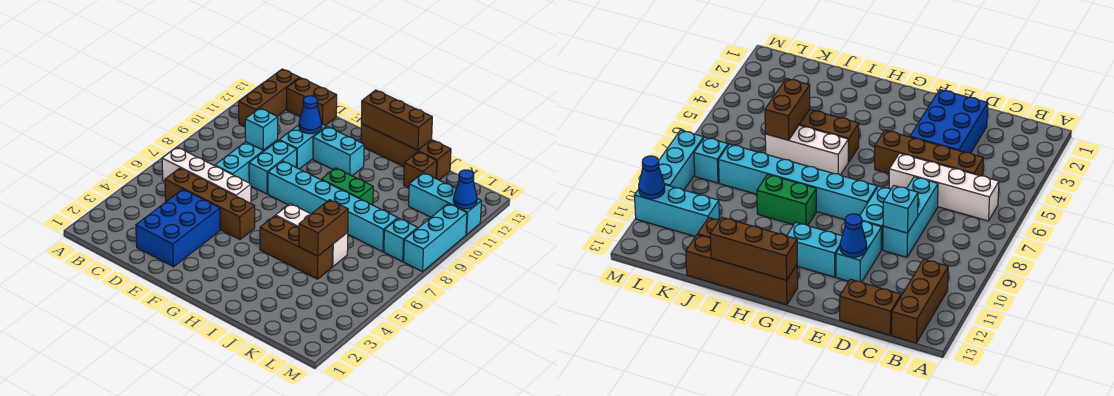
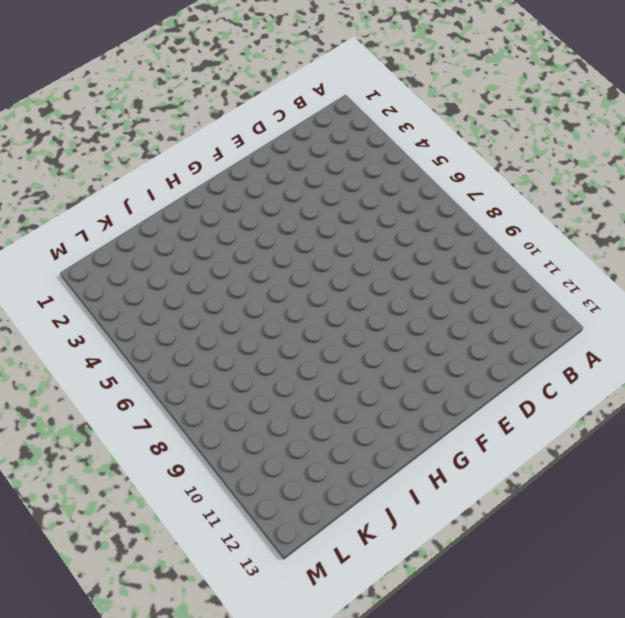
none -> white brick B6:E6 level 1
none -> brown brick B11:B13 level 1
none -> brown brick C5:F5 level 1

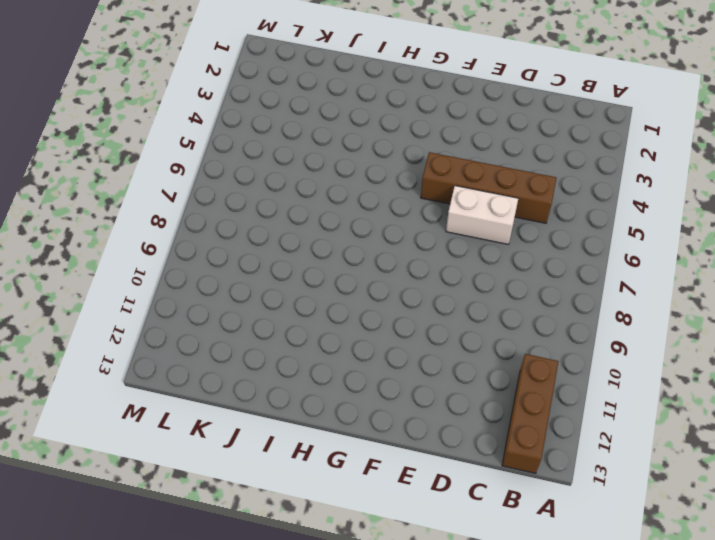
white brick D6:E6 level 1 -> white brick B6:E6 level 1
none -> brown brick C13:D13 level 1
none -> blue brick D2:E4 level 1
none -> cyan brick D7:D9 level 1

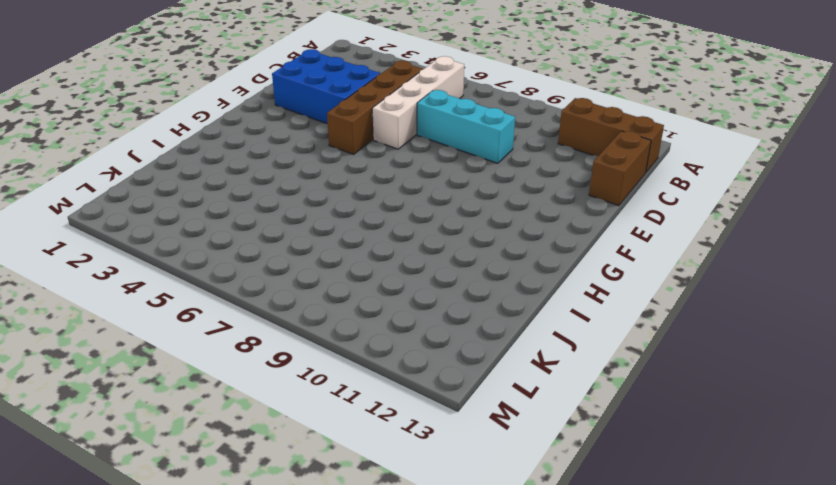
none -> cyan brick E8:E9 level 1
none -> cyan brick E10:E11 level 1
none -> cyan brick F8:K8 level 1

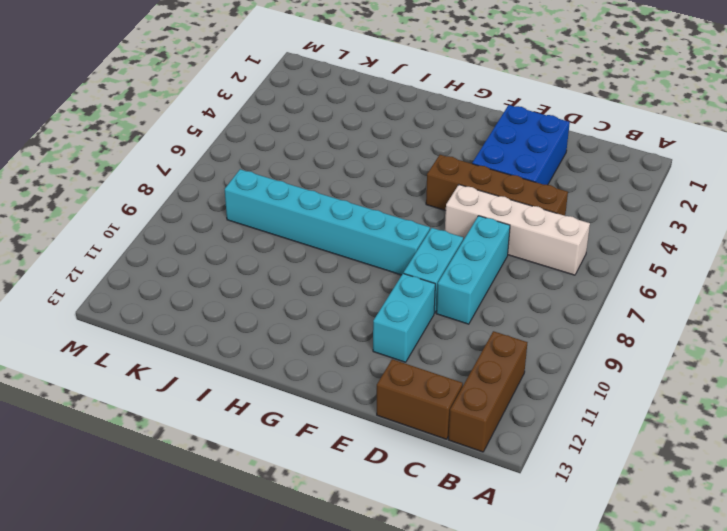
none -> cyan brick F11:G11 level 1
none -> brown brick G13:J13 level 1
none -> brown brick H5:J5 level 1

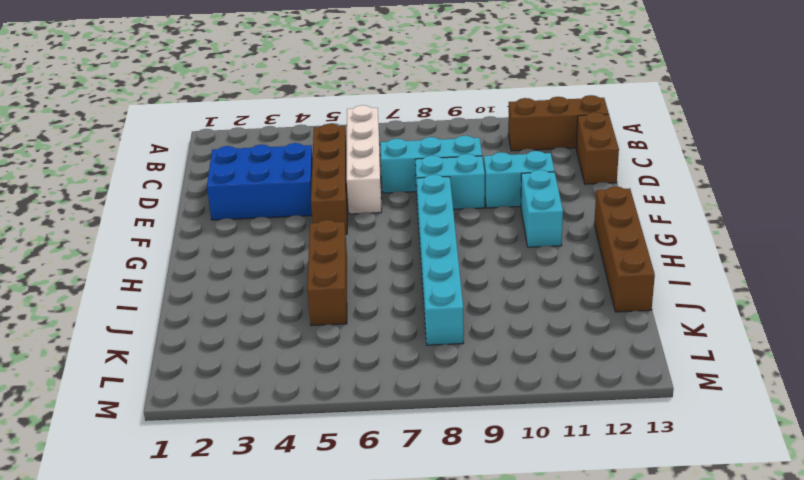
none -> white brick H6:J6 level 1
none -> green brick H9:I9 level 1
none -> brown brick J12 level 1

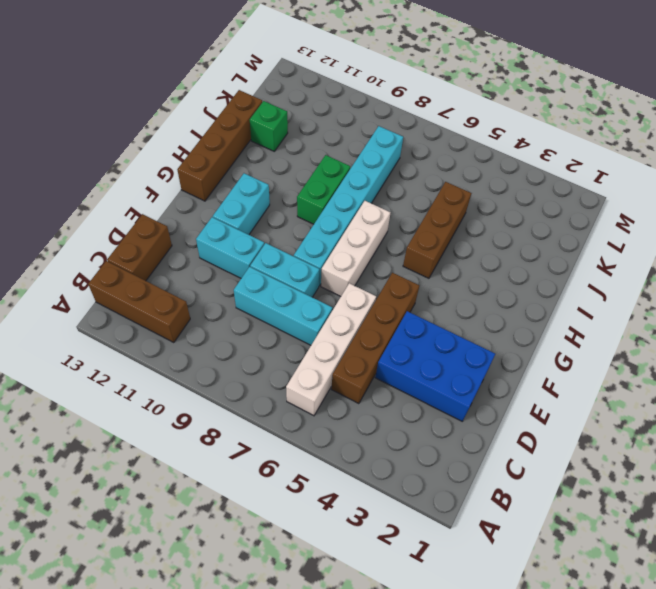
white brick F7:H7 level 1 -> white brick H6:J6 level 1
green brick J12 level 1 -> brown brick J12 level 1
none -> cyan brick K11:M11 level 1
none -> cyan brick L8 level 1
none -> cyan brick M8:M10 level 1

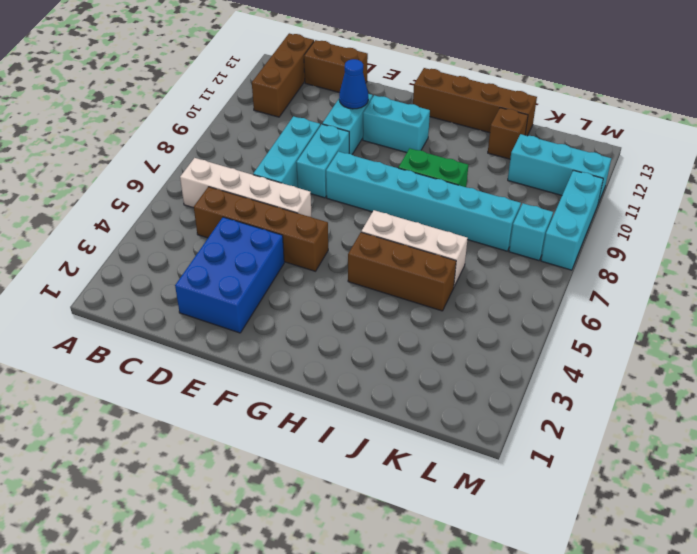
none -> cyan brick D9 level 2
none -> brown brick G13:I13 level 2
none -> brown brick J5:J6 level 2

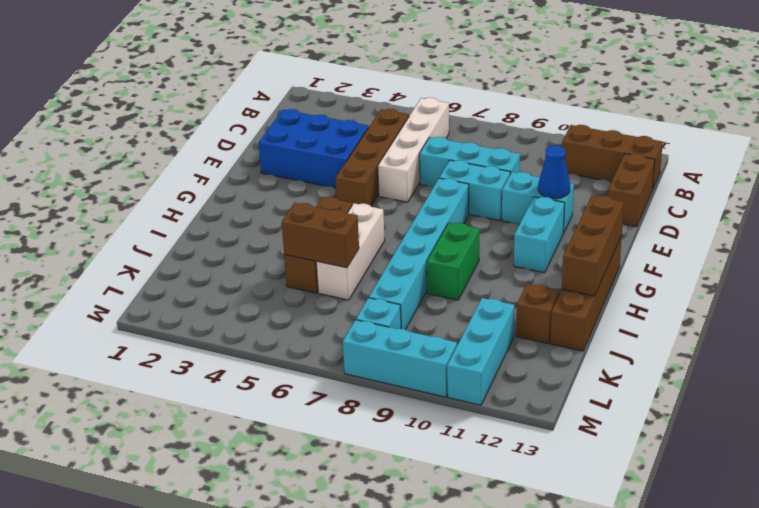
none -> cyan brick D9 level 2
none -> blue cone M11 level 2

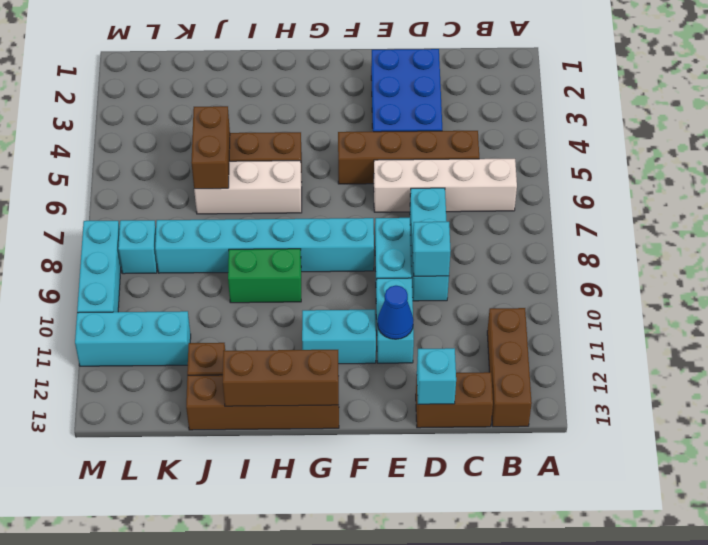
cyan brick D13 level 2 -> none
none -> blue cone M11 level 2

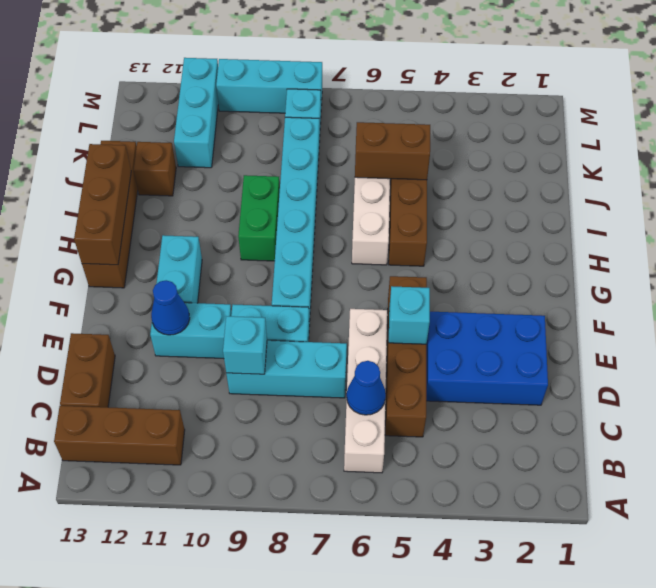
blue cone C6 level 2 -> blue cone M11 level 2
cyan brick E5 level 2 -> none

